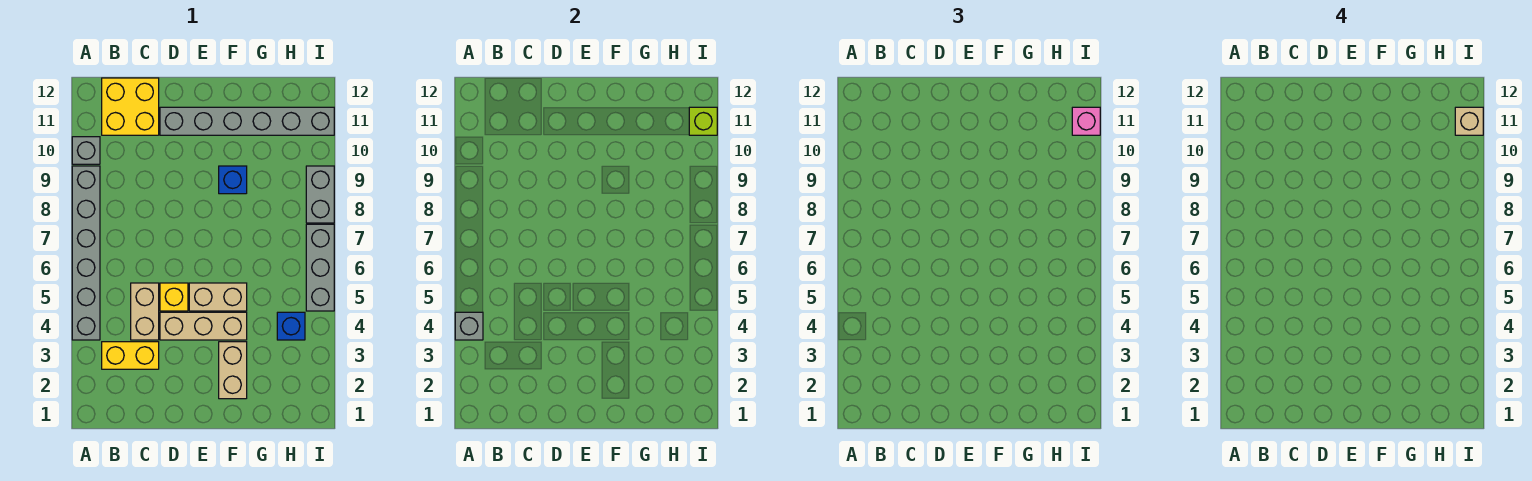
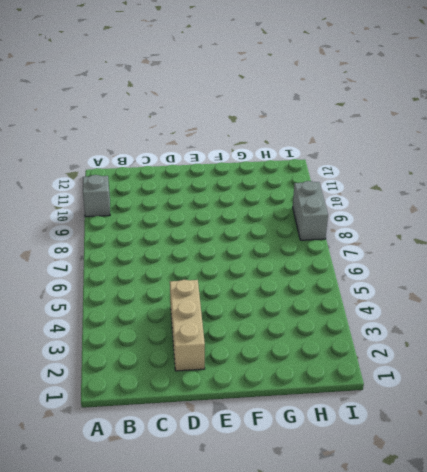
tan brick D2:D4 level 1 -> tan brick D4:F4 level 1
none -> grey brick A4:A9 level 1
none -> yellow brick B3:C3 level 1
none -> yellow brick B11:C12 level 1

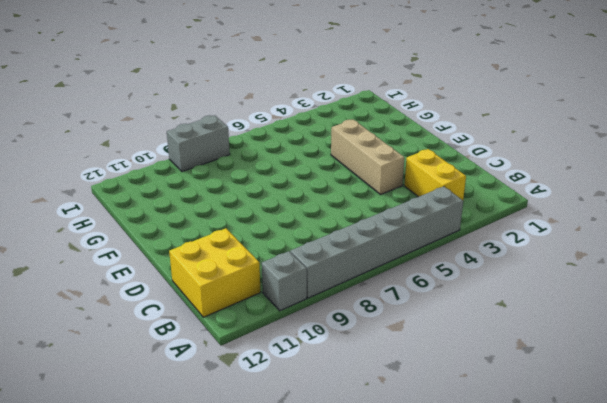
none -> tan brick C4:C5 level 1
none -> yellow brick D5 level 1
none -> grey brick D11:I11 level 1

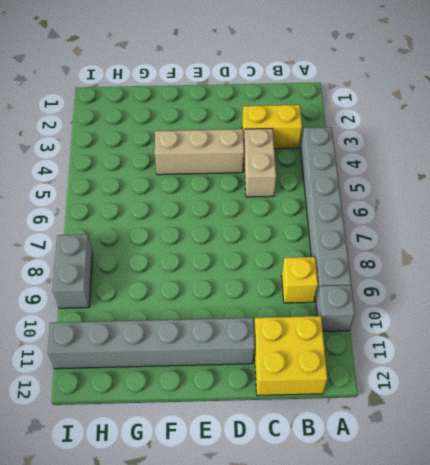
yellow brick B9 level 1 -> yellow brick D5 level 1
none -> tan brick E5:F5 level 1
none -> tan brick F2:F3 level 1
none -> blue brick F9 level 1

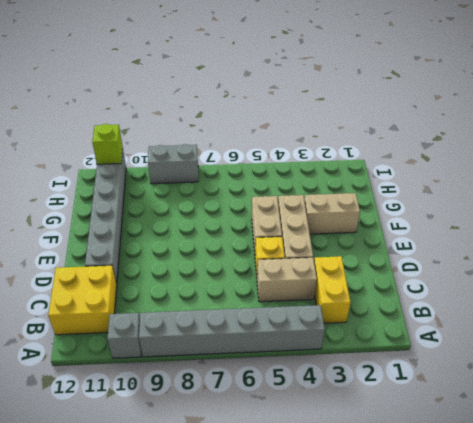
none -> blue brick F9 level 1
none -> blue brick H4 level 1
none -> grey brick I5:I7 level 1

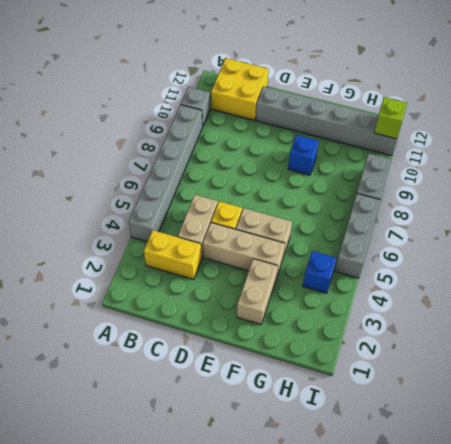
none -> grey brick A4 level 2
none -> pink brick I11 level 3
none -> tan brick I11 level 4

